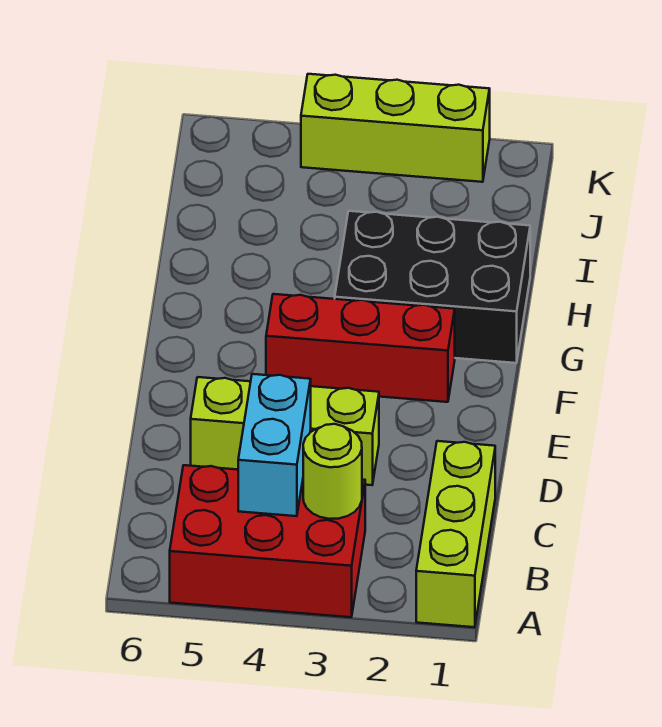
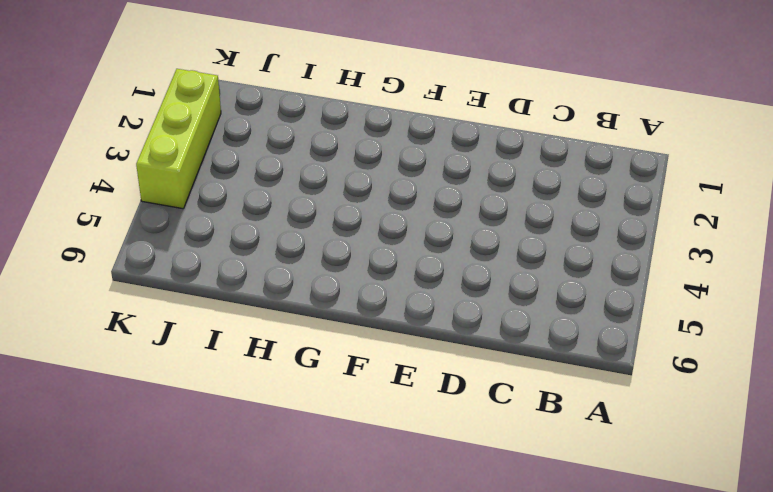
none -> lime brick A1:C1 level 1
none -> red brick A3:B5 level 1

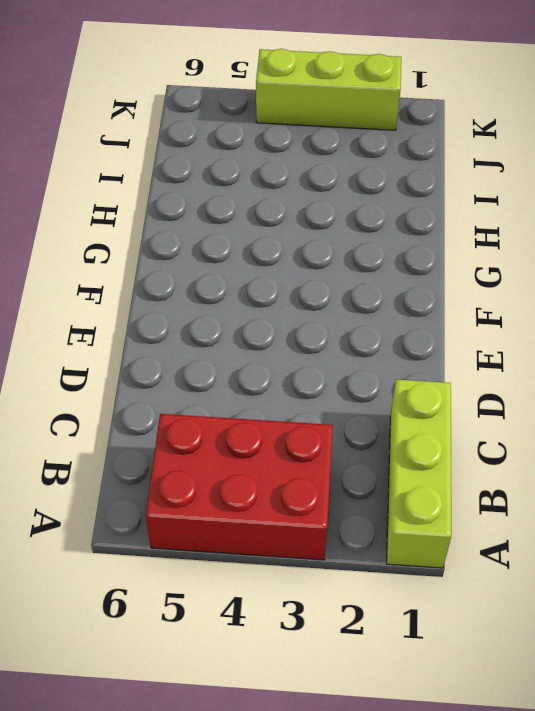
none -> lime brick D3:D5 level 1
none -> red brick F2:F4 level 1

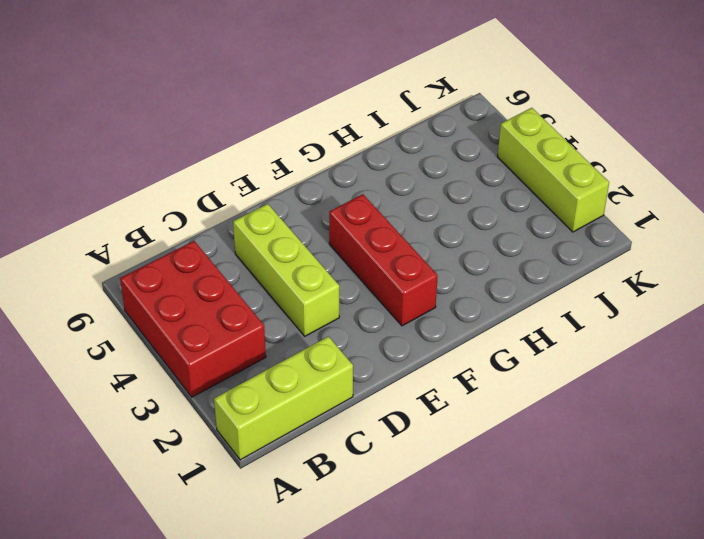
none -> black brick G1:H3 level 1
none -> lime round brick B3 level 2

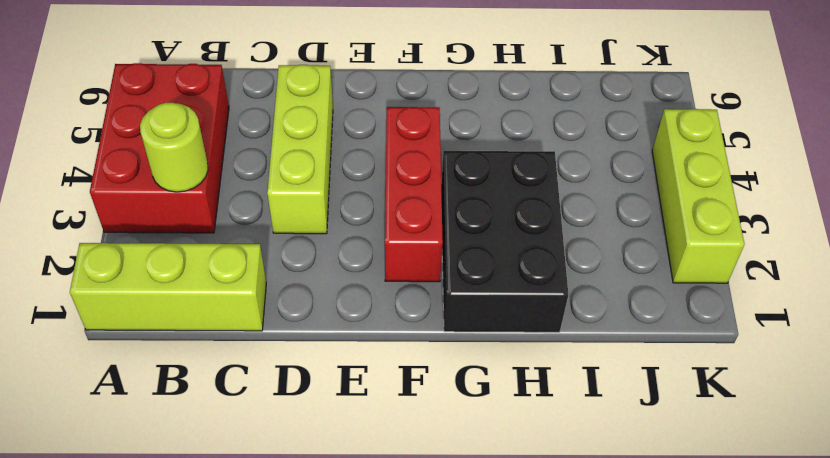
none -> cyan brick B4:C4 level 2

